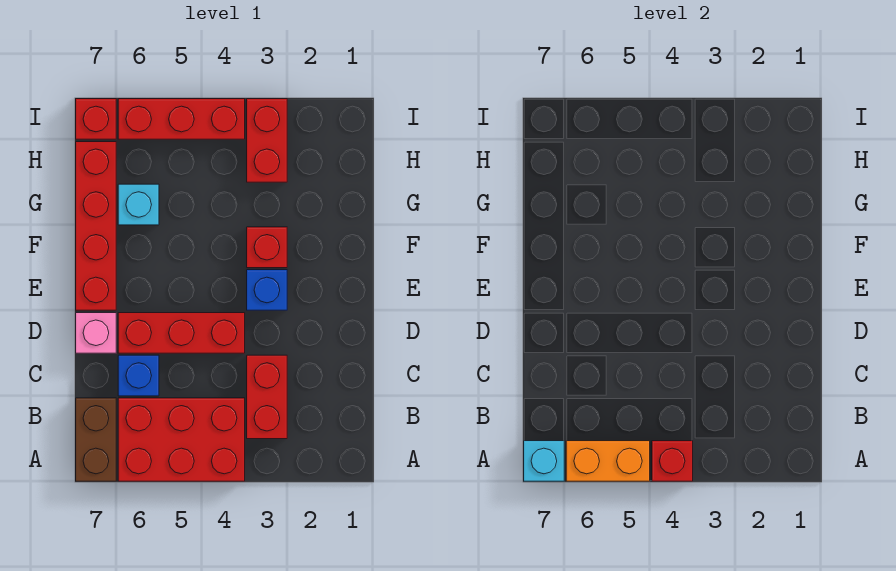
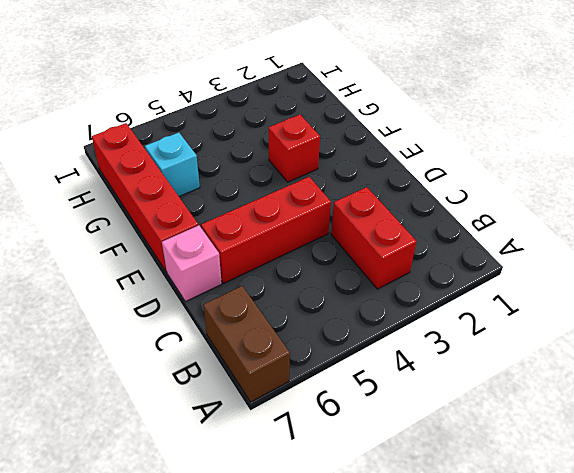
none -> red brick A4:B6 level 1
none -> blue brick C6 level 1
none -> blue brick E3 level 1

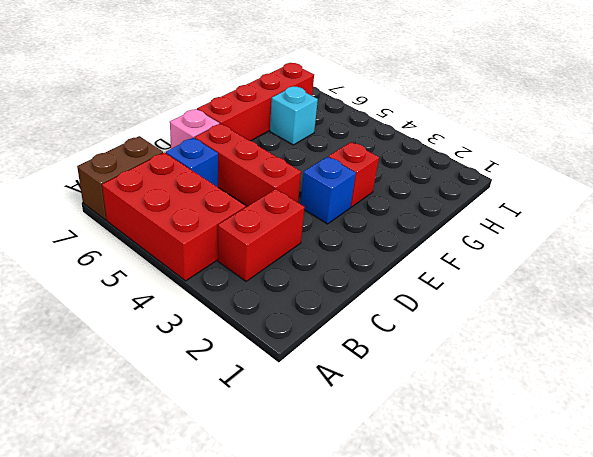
none -> red brick H3:I3 level 1
none -> red brick I4:I6 level 1
none -> red brick I7 level 1

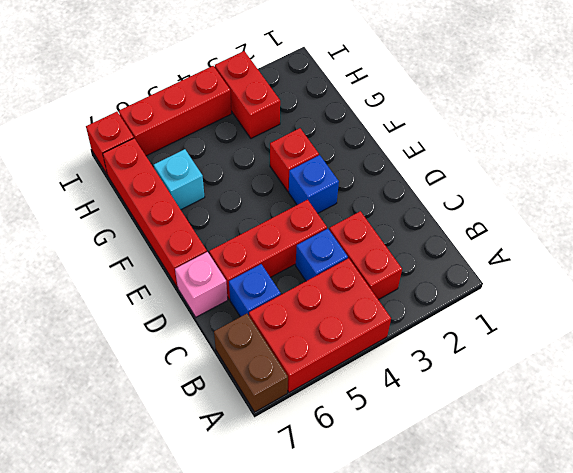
blue brick C4 level 1 -> none
none -> red brick A4 level 2
none -> orange brick A5:A6 level 2
none -> cyan brick A7 level 2

